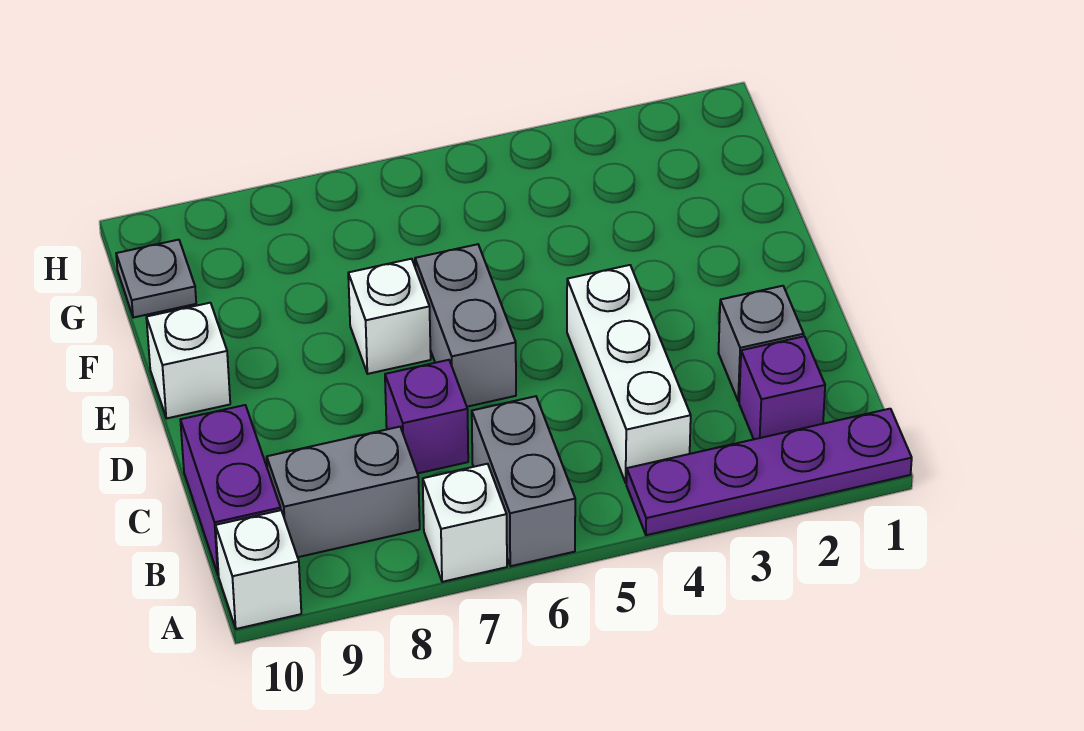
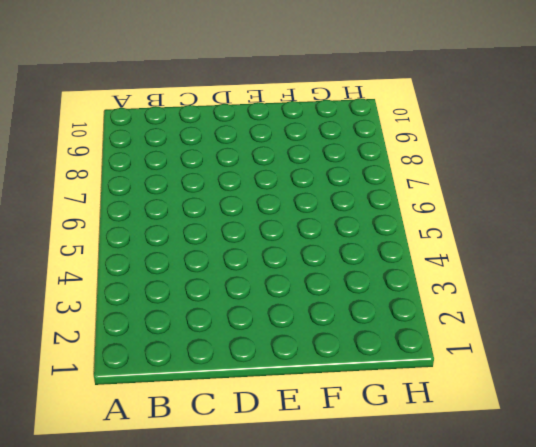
none -> purple plate A1:A4 level 1
none -> grey brick A6:B6 level 1
none -> white brick A7 level 1

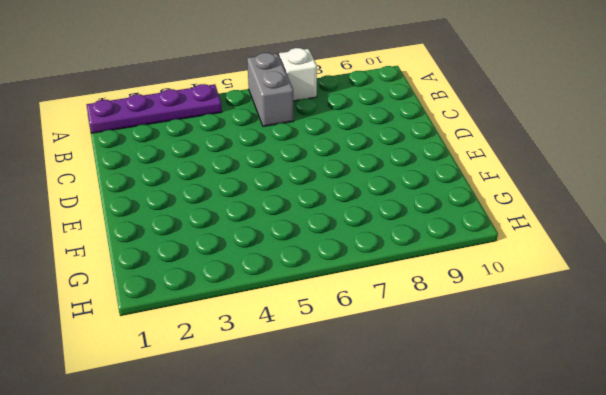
none -> white brick A10 level 1
none -> purple brick B2 level 1
none -> white brick B4:D4 level 1

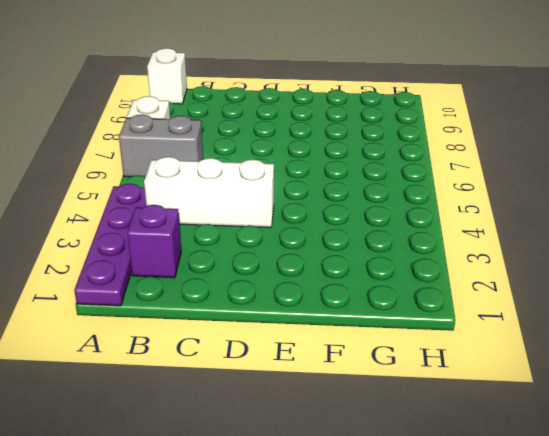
none -> grey brick B8:B9 level 1
none -> purple brick B10:C10 level 1
none -> grey brick C2 level 1

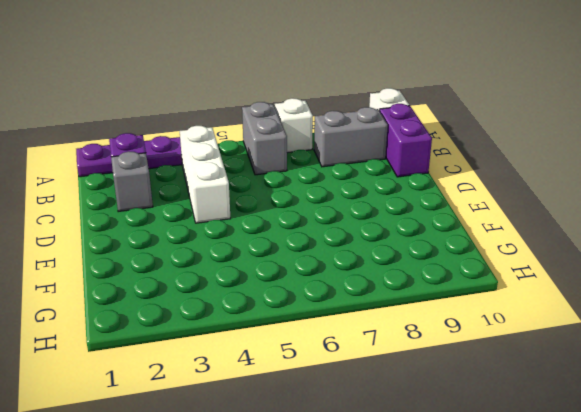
none -> purple brick C7 level 1
none -> grey brick D6:E6 level 1
none -> white brick E7 level 1

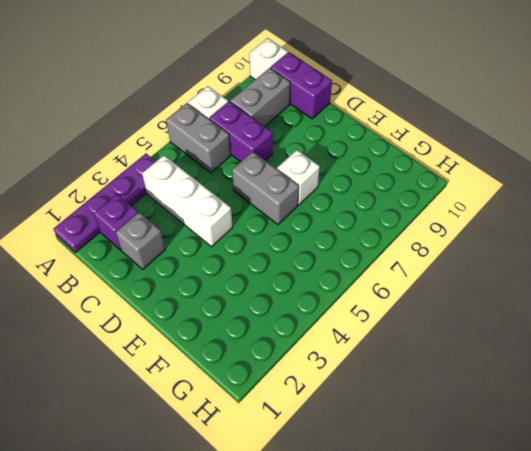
purple brick B7:C7 level 1 -> purple brick C7 level 1
none -> white brick E10 level 1
none -> grey plate G10 level 1

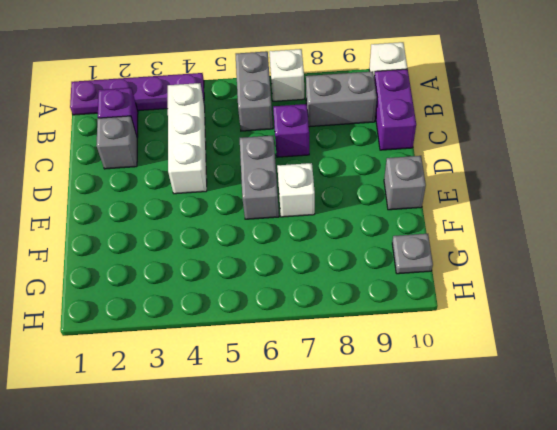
grey brick E10 level 1 -> white brick E10 level 1

